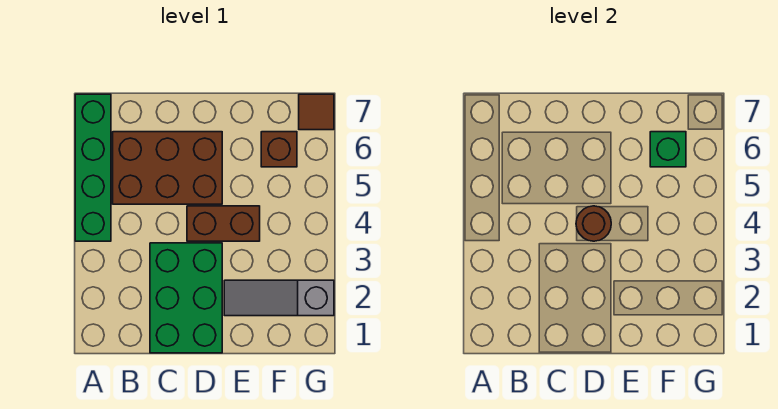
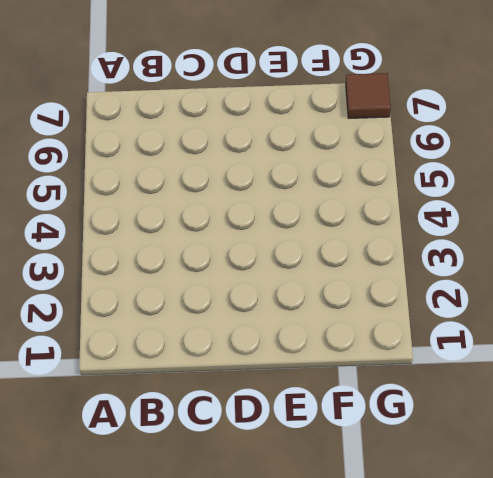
none -> green brick A4:A7 level 1
none -> brown brick B5:D6 level 1

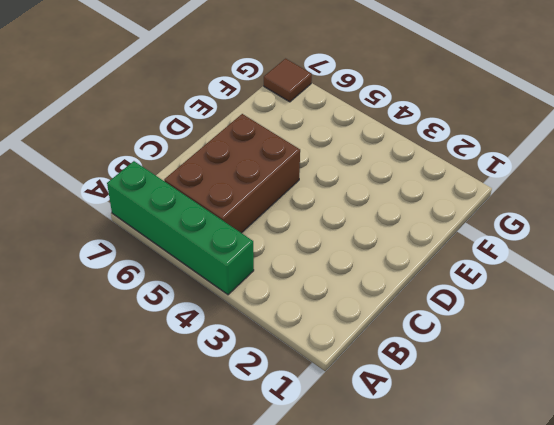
none -> green brick C1:D3 level 1
none -> brown brick D4:E4 level 1

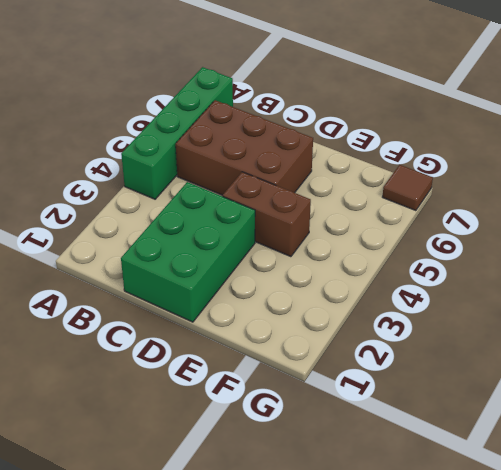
none -> grey slope E2:G2 level 1 top G
none -> brown brick F6 level 1

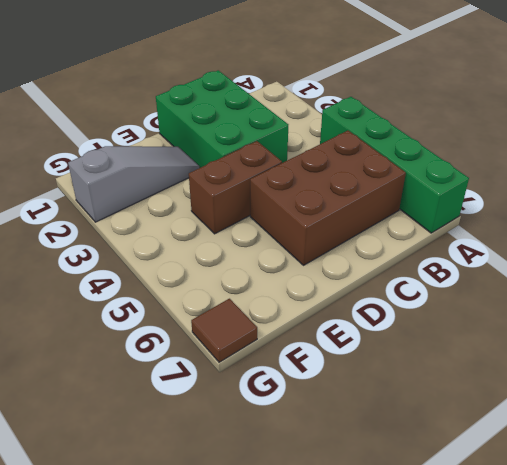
none -> brown brick F6 level 1
none -> brown round brick D4 level 2

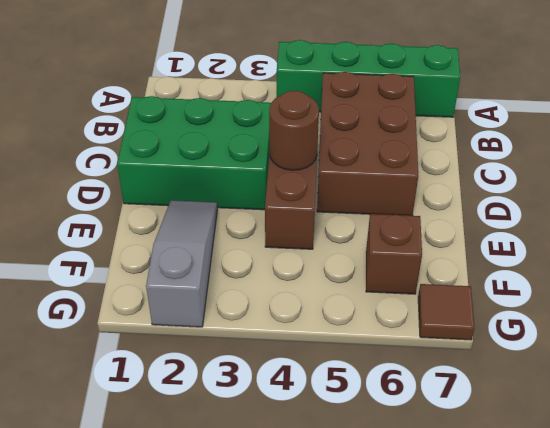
none -> green brick F6 level 2

